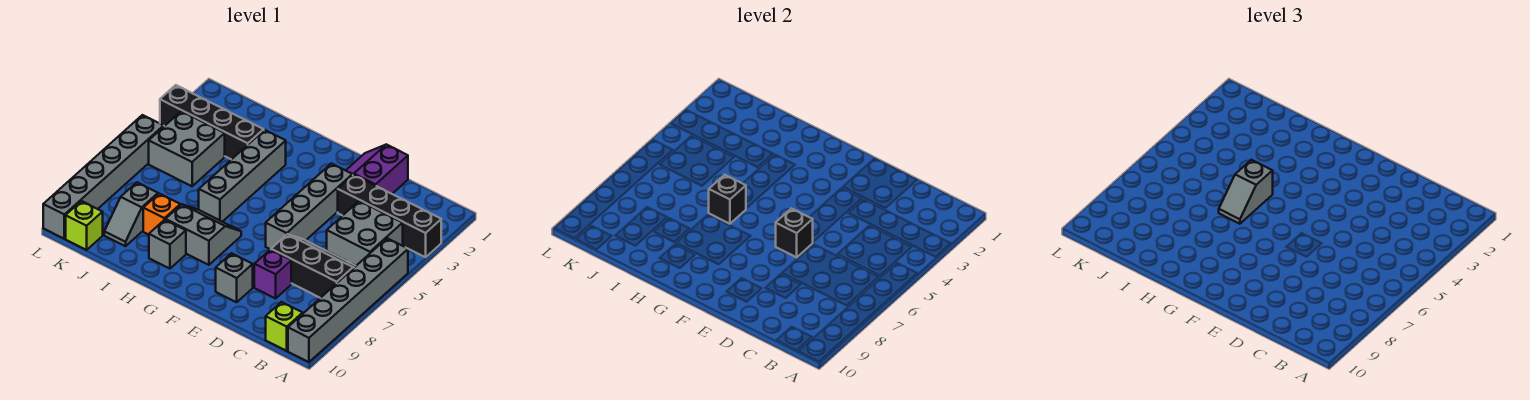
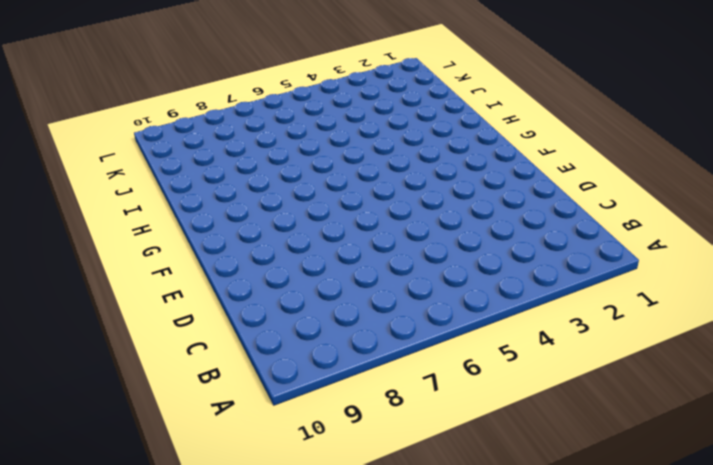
none -> black brick A3:D3 level 1
none -> grey brick A5:A10 level 1
none -> grey brick B4:C5 level 1

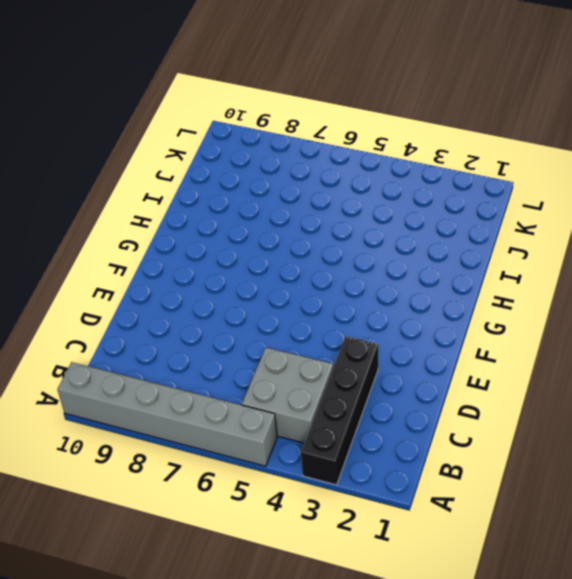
none -> black slope B6:D7 level 1 top 7
none -> lime brick B10 level 1
none -> purple slope D1:E2 level 1 top D

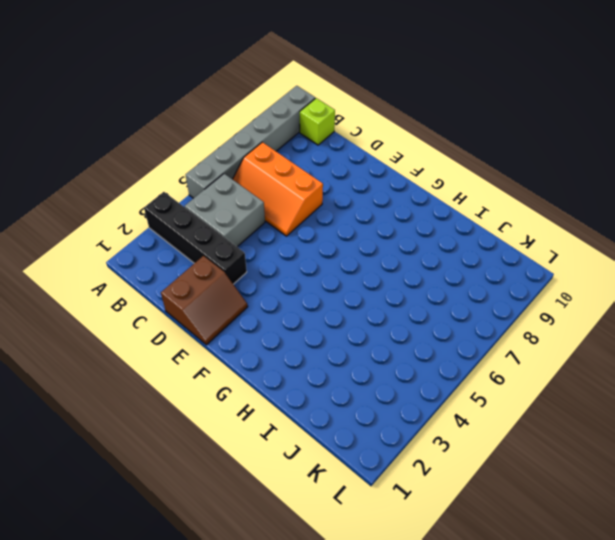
orange slope B6:D7 level 1 top 7 -> black slope B6:D7 level 1 top 7
brown slope D1:E2 level 1 top D -> purple slope D1:E2 level 1 top D
none -> purple brick D8 level 1
none -> grey brick E3:E6 level 1
none -> grey brick E9 level 1

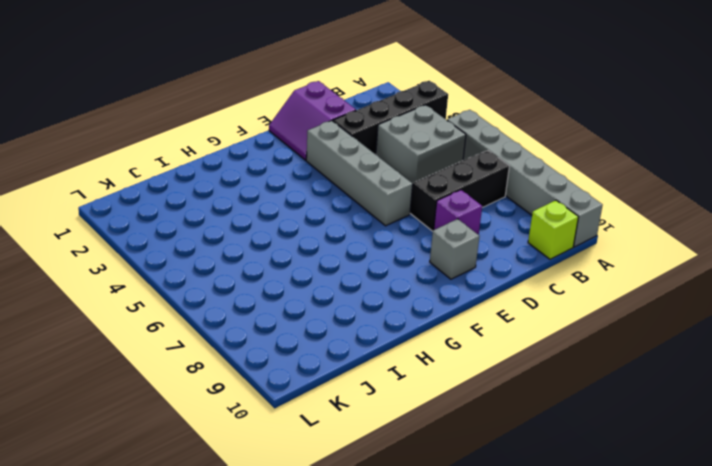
none -> grey slope G7:H8 level 1 top 8
none -> grey brick H3:H6 level 1
none -> grey brick H9 level 1

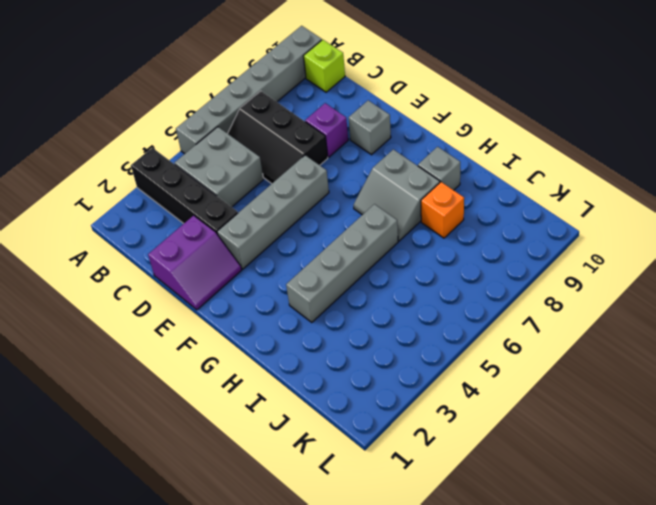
none -> black brick I3:L3 level 1
none -> grey brick J4:K5 level 1
none -> grey slope J8:J9 level 1 top 8

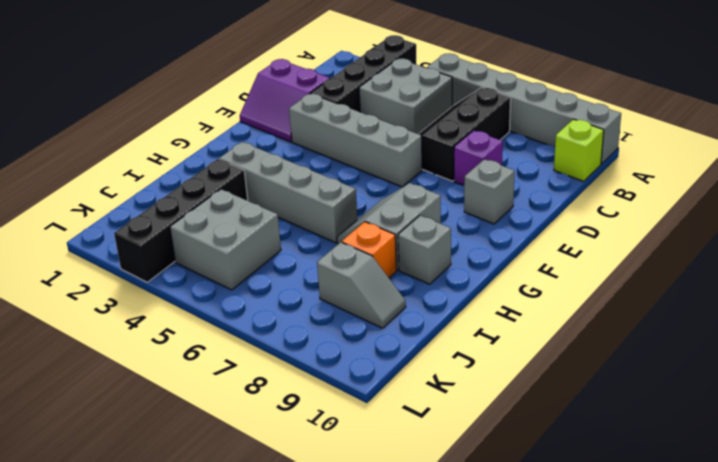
none -> lime brick K10 level 1
none -> grey brick L5:L10 level 1
none -> black brick E6 level 2

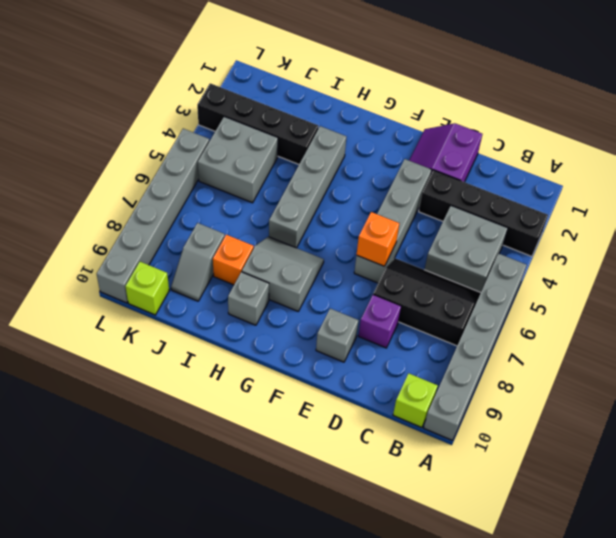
orange brick E6 level 2 -> black brick E6 level 2
none -> black brick H6 level 2
none -> grey slope H5:H6 level 3 top 5

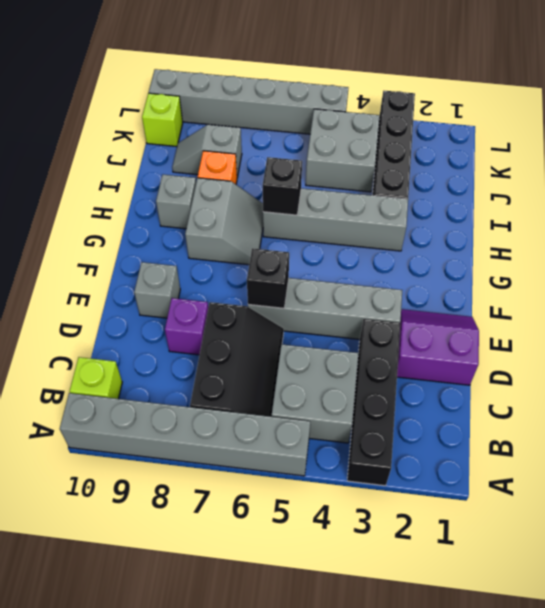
none -> grey slope H5:H6 level 3 top 5

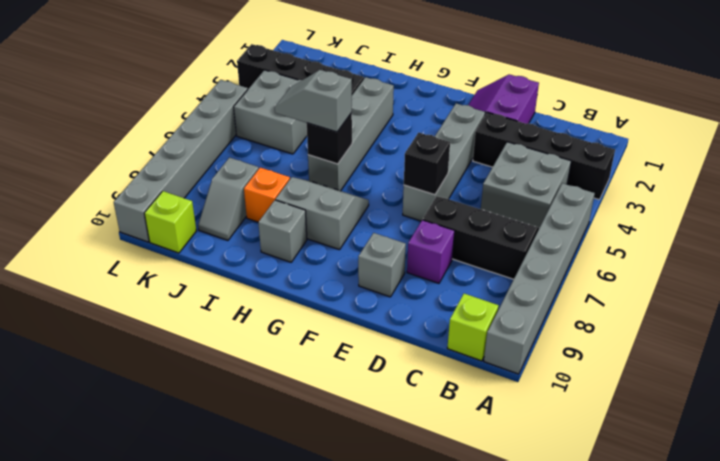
grey slope H6:I6 level 3 top H -> grey slope H5:H6 level 3 top 5

